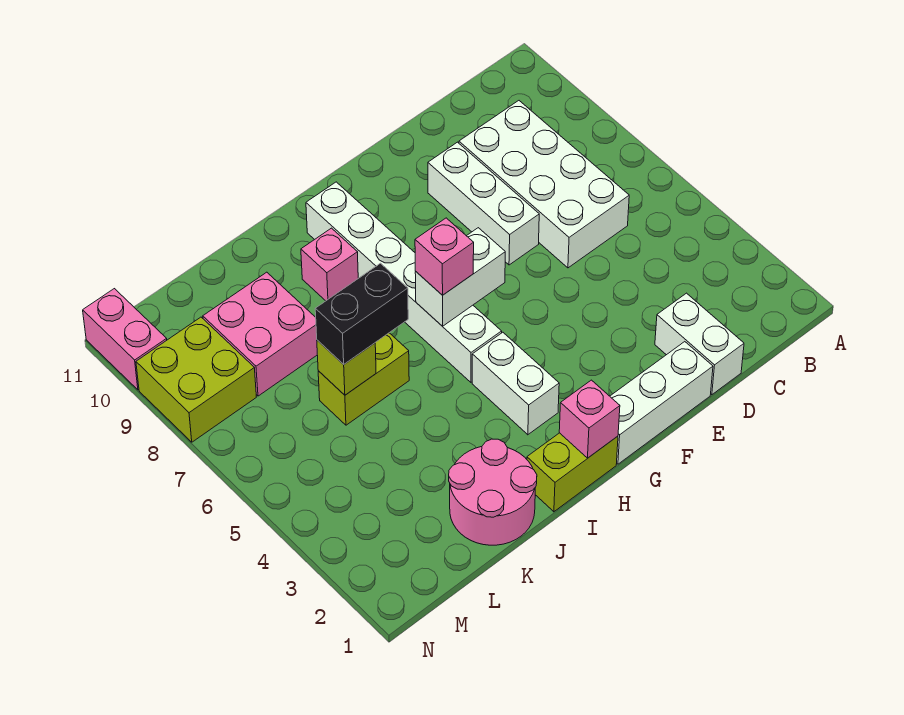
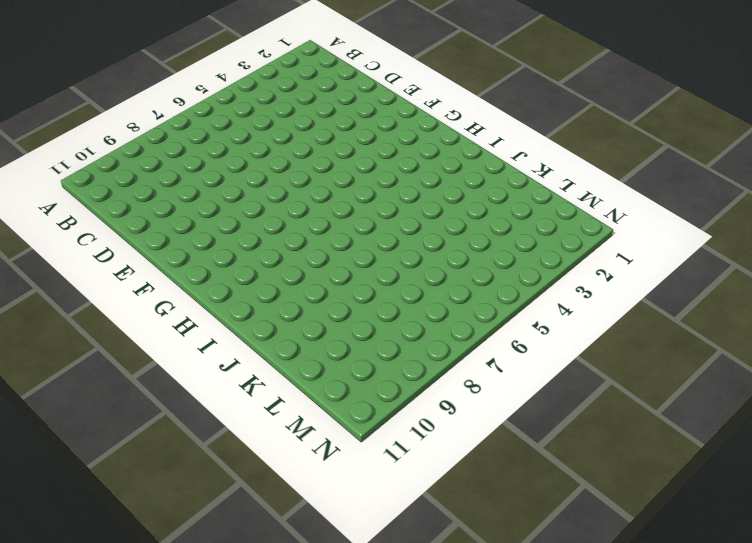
none -> white brick C6:D9 level 1
none -> white brick D1:D2 level 1
none -> white brick E1:G1 level 1

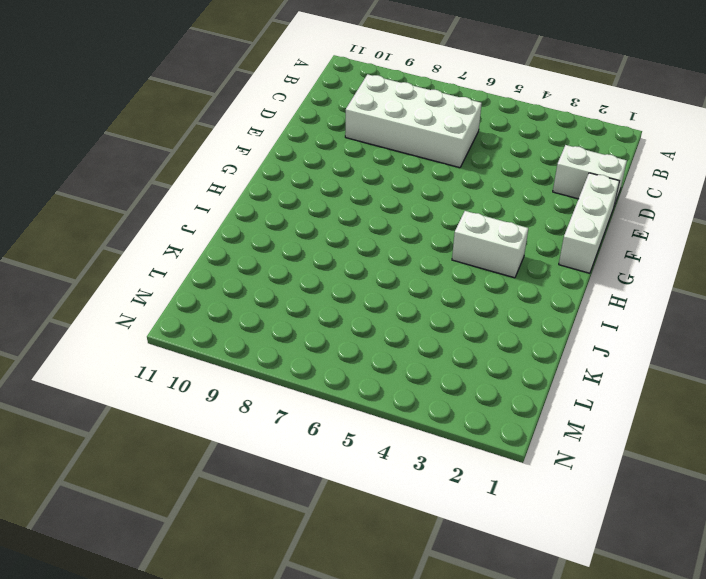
none -> white brick E7:E9 level 1
none -> lime brick H1:I1 level 1
none -> white brick H5:H10 level 1

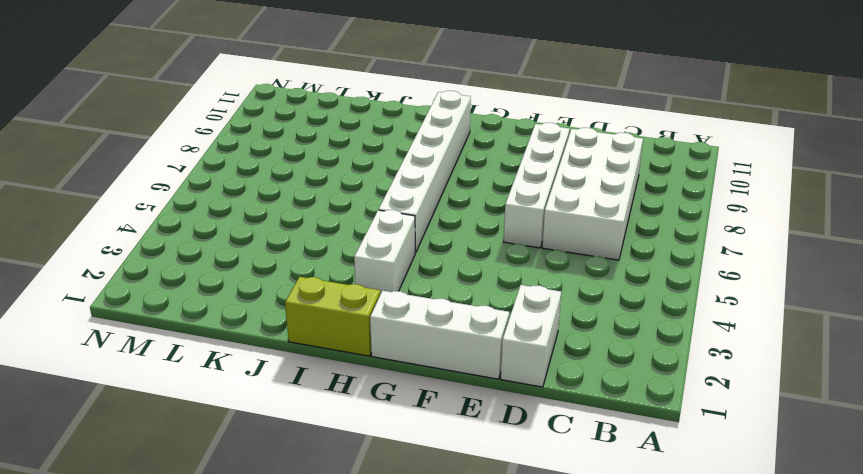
white brick E6:E9 level 1 -> white brick E7:E9 level 1
none -> pink brick I9 level 1
none -> pink round brick J1:K2 level 1
none -> lime brick J6:K6 level 1

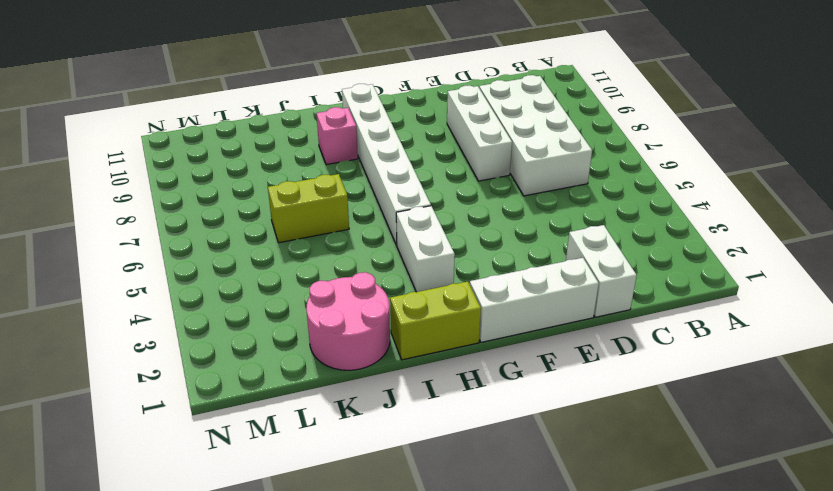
none -> pink brick K8:L9 level 1
none -> lime brick M8:N9 level 1
none -> pink brick N10:N11 level 1

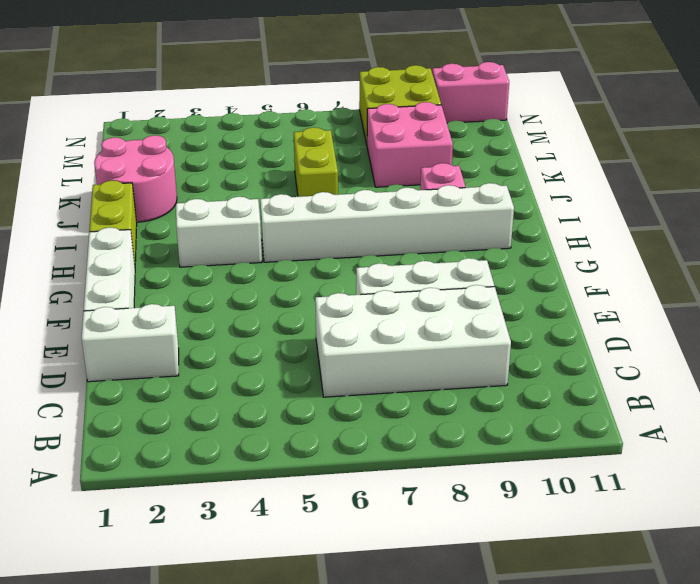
none -> white brick G6:H6 level 2
none -> pink brick H1 level 2
none -> lime brick K6 level 2

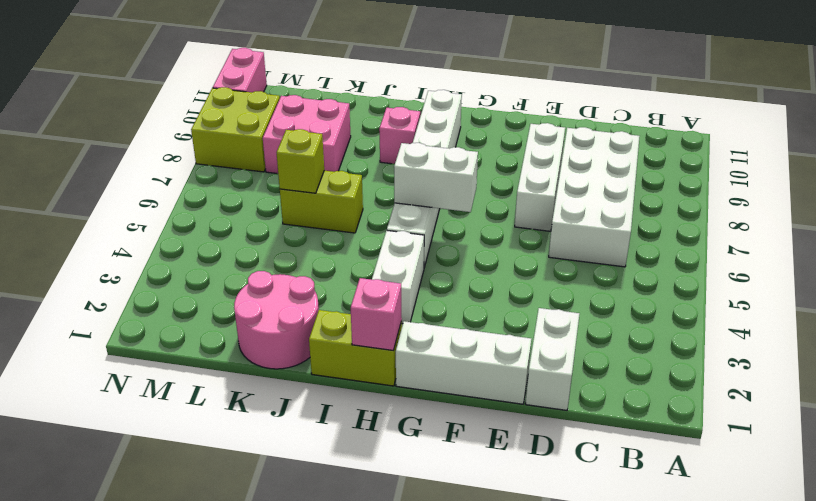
none -> pink brick H6 level 3
none -> black brick J6:K6 level 3

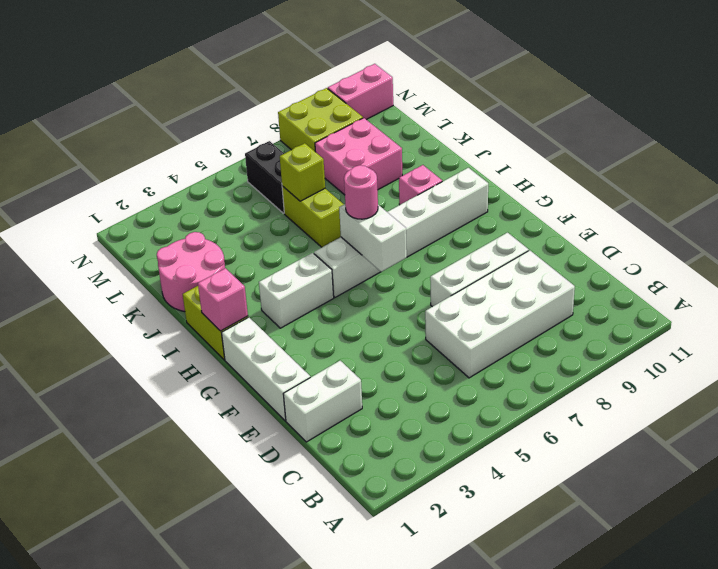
pink round brick H6 level 3 -> pink brick H6 level 3
black brick L6:M6 level 1 -> black brick J6:K6 level 3

